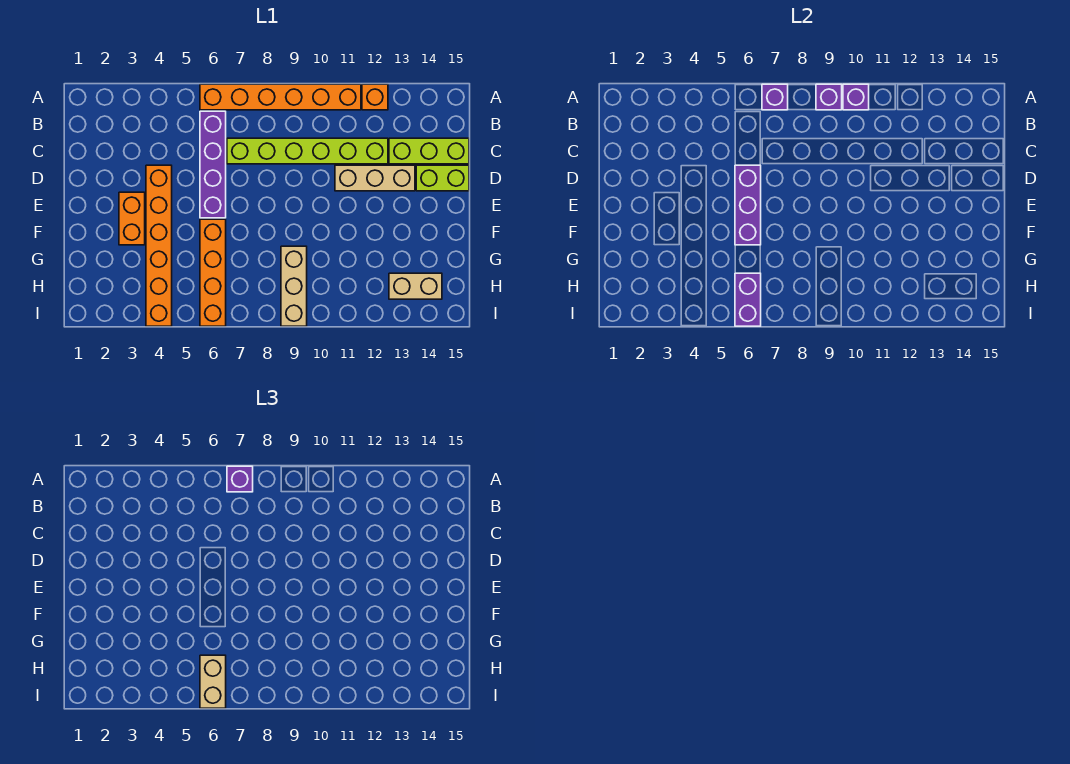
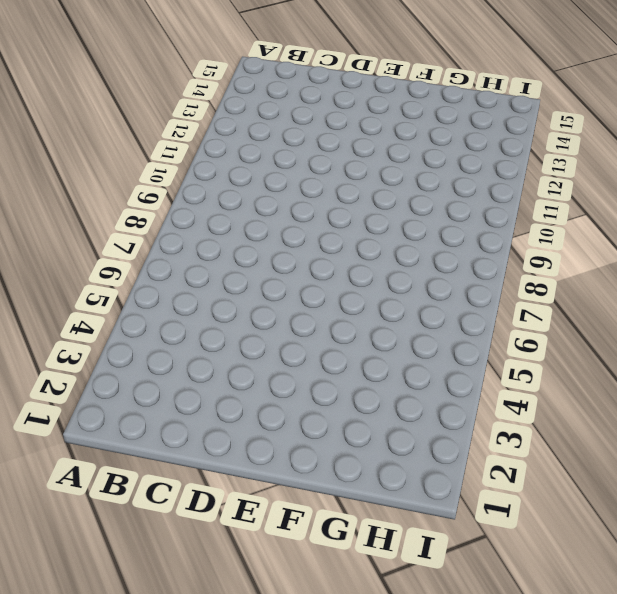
none -> orange brick A6:A11 level 1
none -> orange brick A12 level 1
none -> purple brick B6:E6 level 1

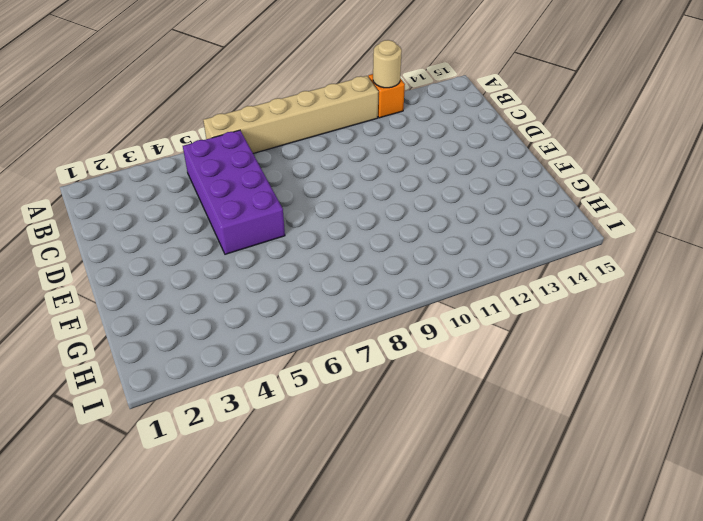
tan brick A6:A11 level 1 -> orange brick A6:A11 level 1
tan round brick A12 level 2 -> none
purple brick B5:E6 level 1 -> purple brick B6:E6 level 1
none -> lime brick C7:C12 level 1
none -> lime brick C13:C15 level 1
none -> orange brick D4:I4 level 1

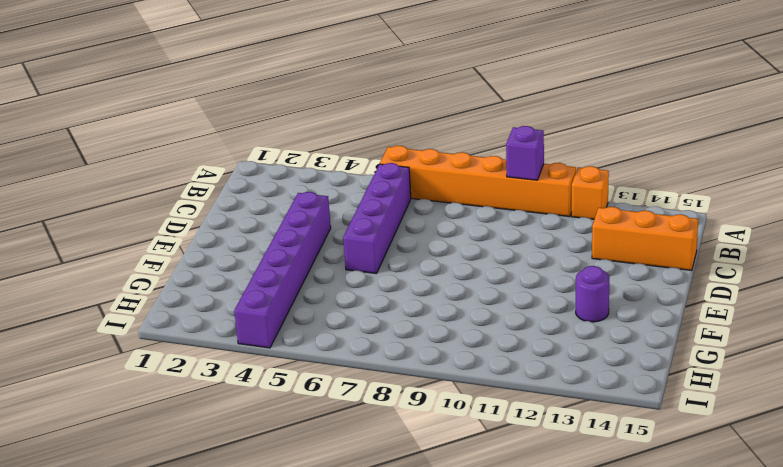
orange brick C13:C15 level 1 -> lime brick C13:C15 level 1
purple brick D4:I4 level 1 -> orange brick D4:I4 level 1
purple round brick F13 level 1 -> none
none -> lime brick C7:C12 level 1
none -> tan brick D11:D13 level 1
none -> lime brick D14:D15 level 1

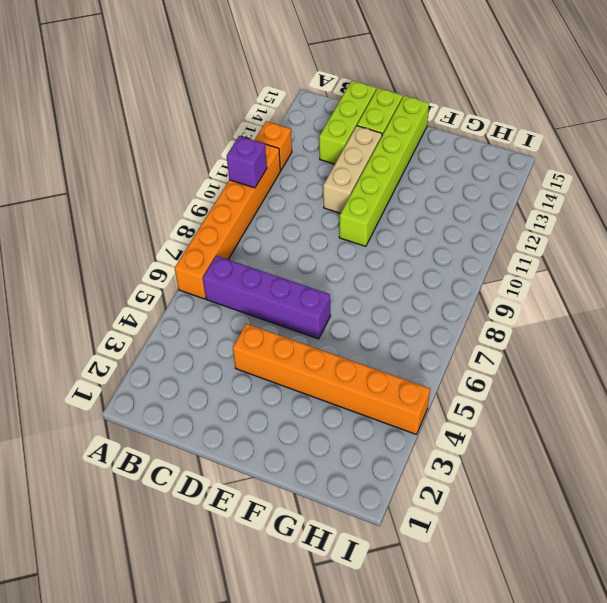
lime brick E10:E15 level 1 -> lime brick C7:C12 level 1
none -> orange brick E3:F3 level 1
none -> orange brick F6:I6 level 1
none -> tan brick G9:I9 level 1

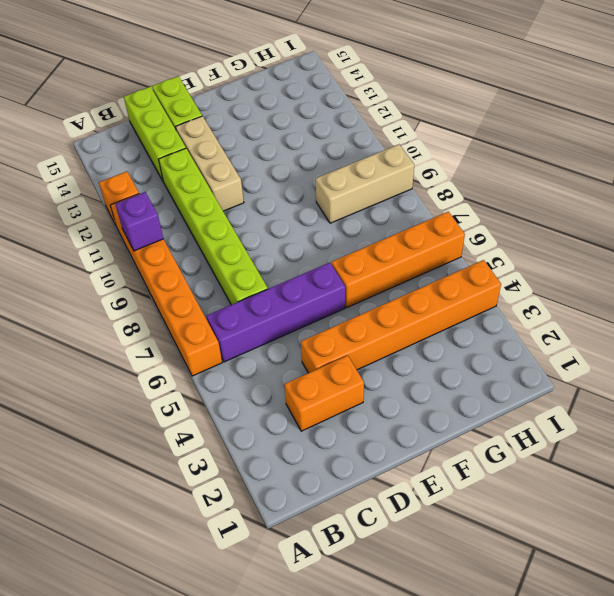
orange brick C3:D3 level 1 -> orange brick E3:F3 level 1
none -> tan brick H13:H14 level 1
none -> purple brick A7 level 2
none -> purple brick A9 level 2

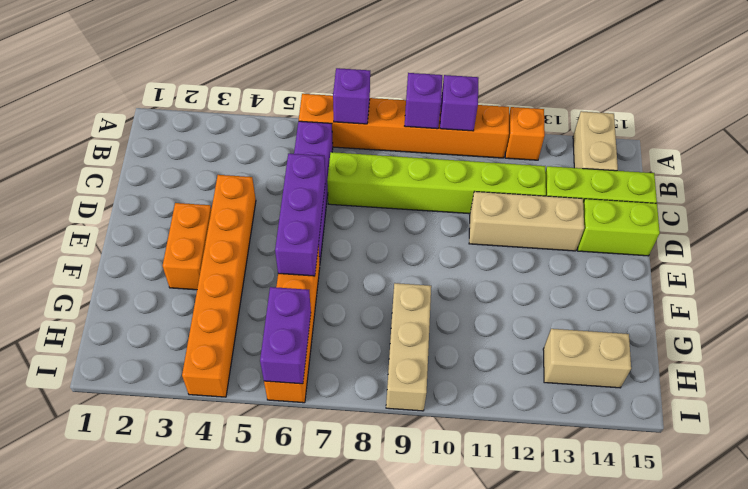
tan brick A14:B14 level 1 -> tan brick H6:I6 level 3
none -> purple brick A7 level 3

